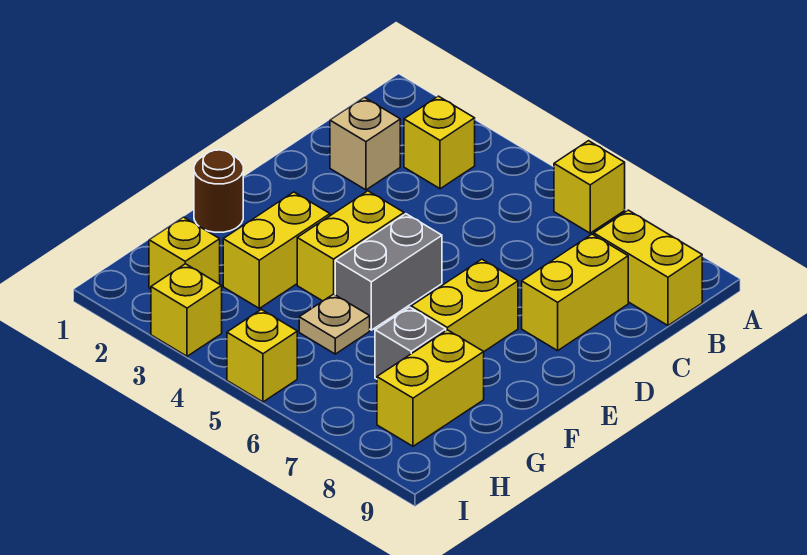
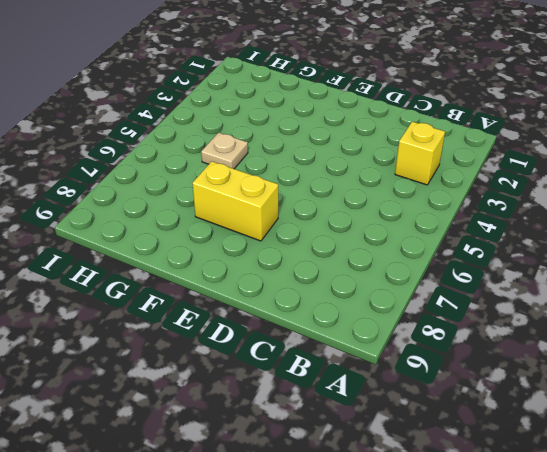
none -> yellow brick A6 level 1
none -> yellow brick B8:B9 level 1
none -> tan brick C2 level 1

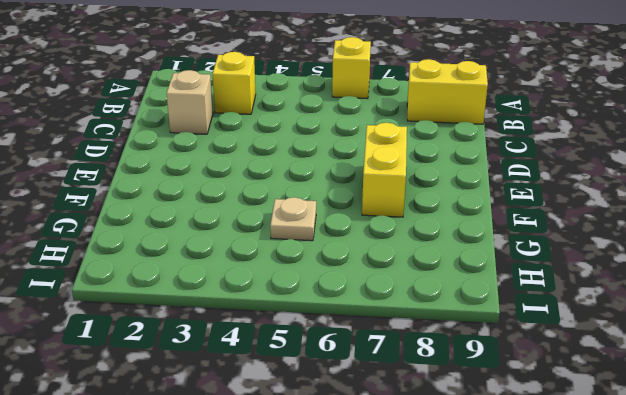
none -> yellow brick C8:D8 level 1
none -> yellow brick E4:F4 level 1
none -> grey brick E5:F5 level 1

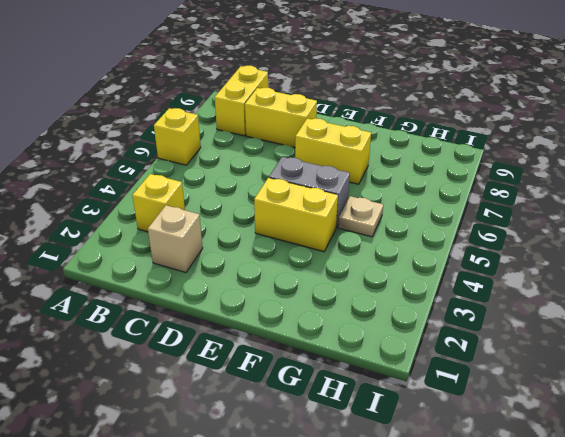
none -> brown round brick F1 level 1
none -> yellow brick F3:G3 level 1
none -> grey brick G7 level 1

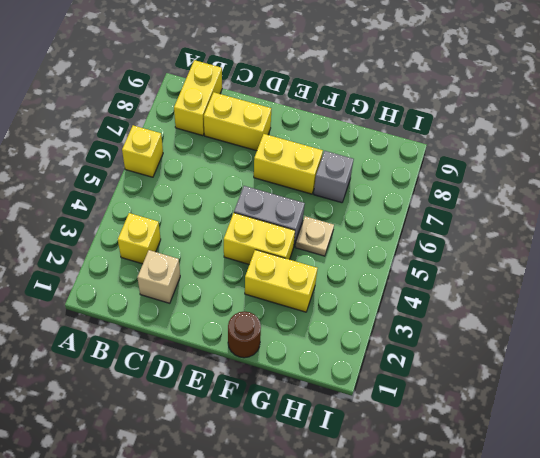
none -> yellow brick G8:H8 level 1
none -> yellow brick H2 level 1
none -> yellow brick I3 level 1

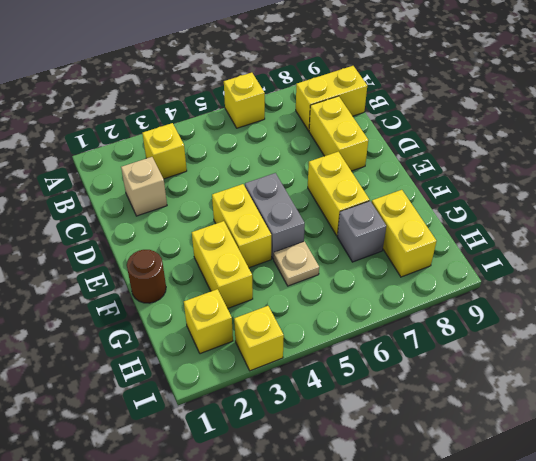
none -> yellow brick I5 level 1

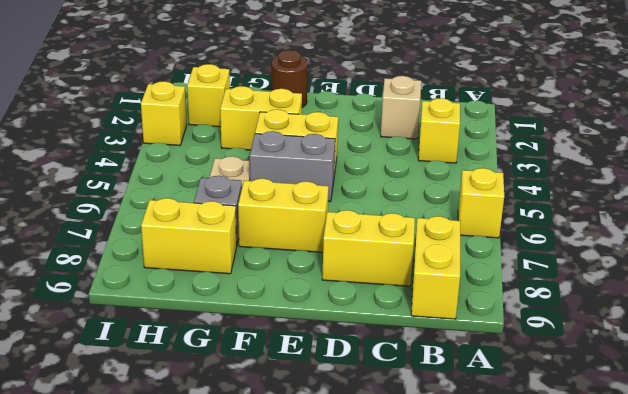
none -> yellow brick I5 level 1

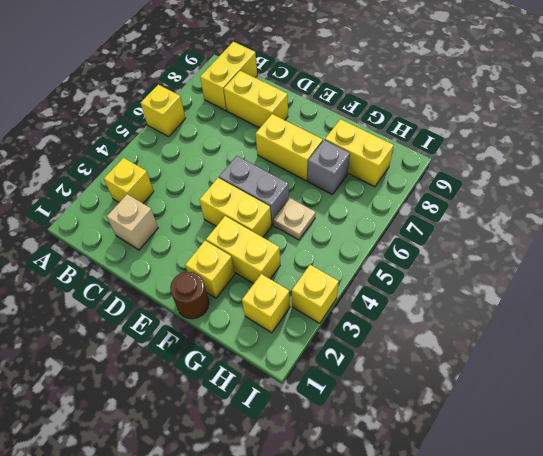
yellow brick F2 level 1 -> yellow brick I5 level 1

